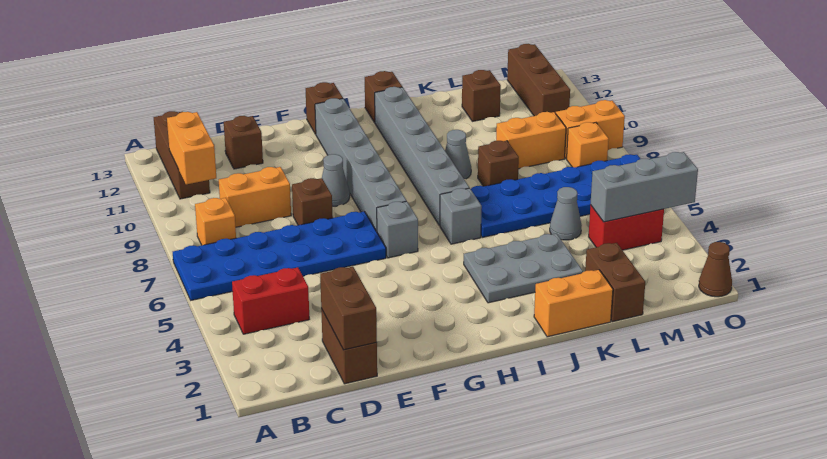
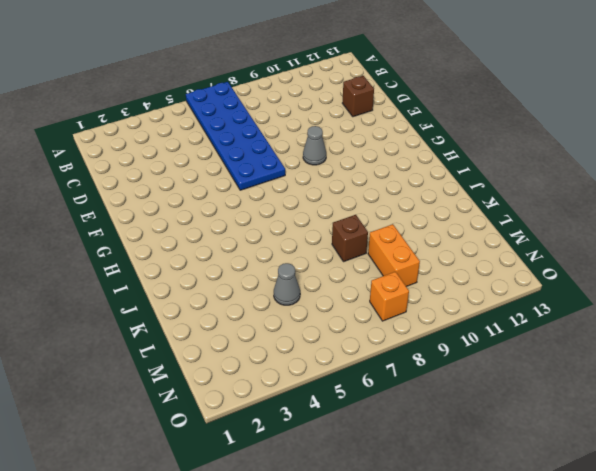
none -> red brick B4:C4 level 1
none -> orange brick B8 level 1
none -> brown brick B11:B13 level 1
none -> orange brick C9:D9 level 1

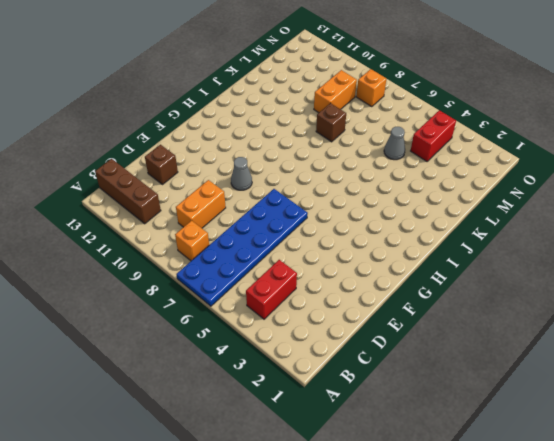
none -> brown brick D1:D2 level 1
none -> brown brick E8 level 1
none -> grey brick G6 level 1
none -> grey brick G7:G12 level 1

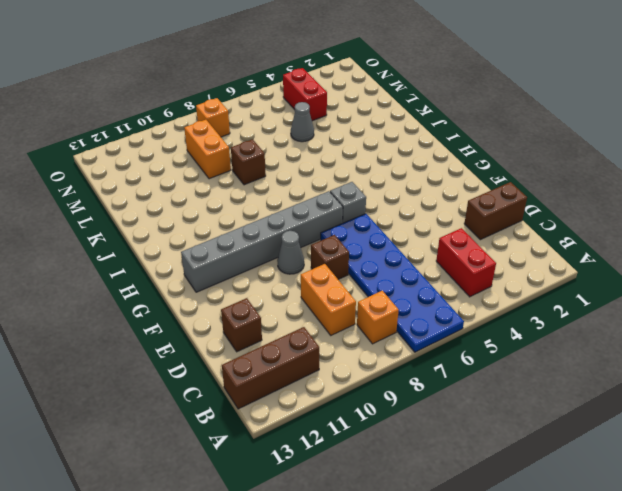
none -> brown brick G13 level 1
none -> grey plate I3:K4 level 1
none -> grey brick I6 level 1
none -> grey brick I7:I12 level 1

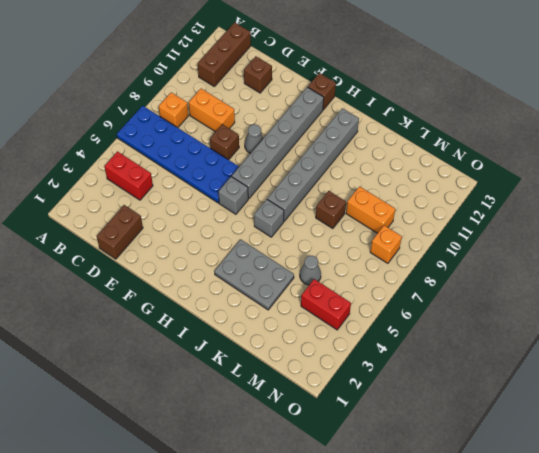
none -> brown brick I13 level 1
none -> orange brick J1:K1 level 1
none -> blue plate J6:O7 level 1
none -> grey cone J9 level 1

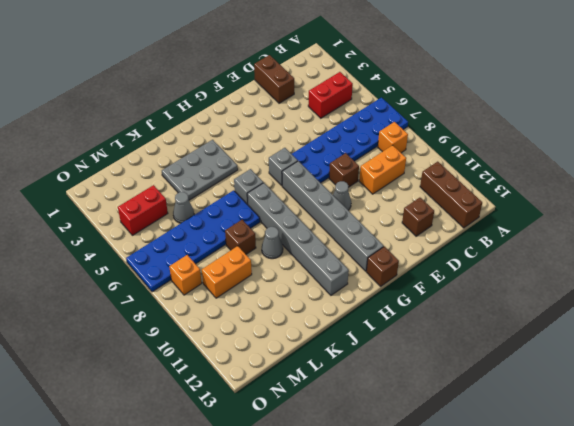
none -> brown brick I13 level 1
none -> orange brick J1:K1 level 1
none -> brown brick L1:L2 level 1
none -> brown brick L12 level 1

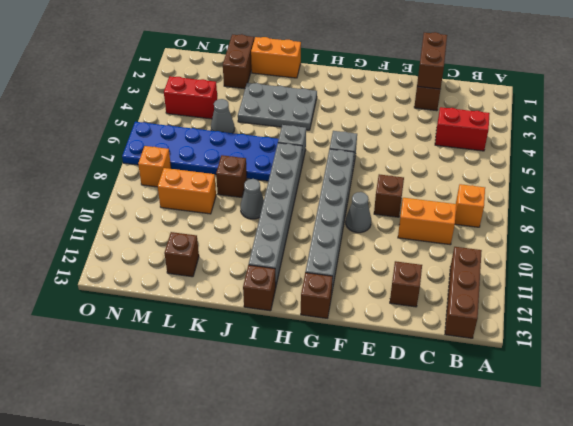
none -> blue plate A6:F7 level 1
none -> orange brick N9:O9 level 1
none -> brown brick N11:N13 level 1
none -> brown cone O1 level 1

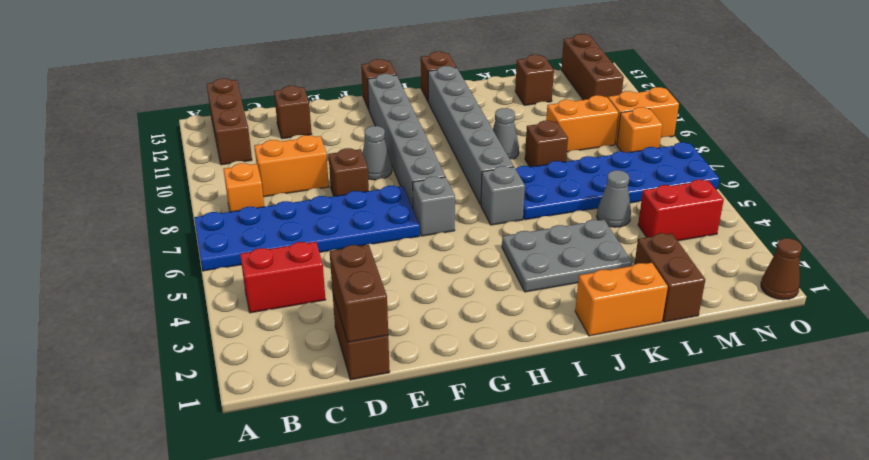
none -> orange brick B10:B11 level 2
none -> grey brick M4:O4 level 2

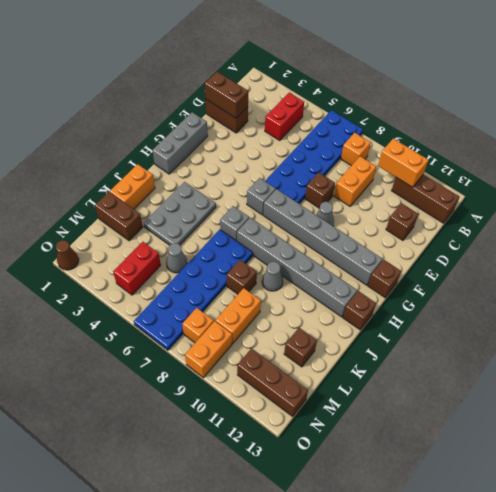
grey brick F1:H1 level 1 -> grey brick M4:O4 level 2

